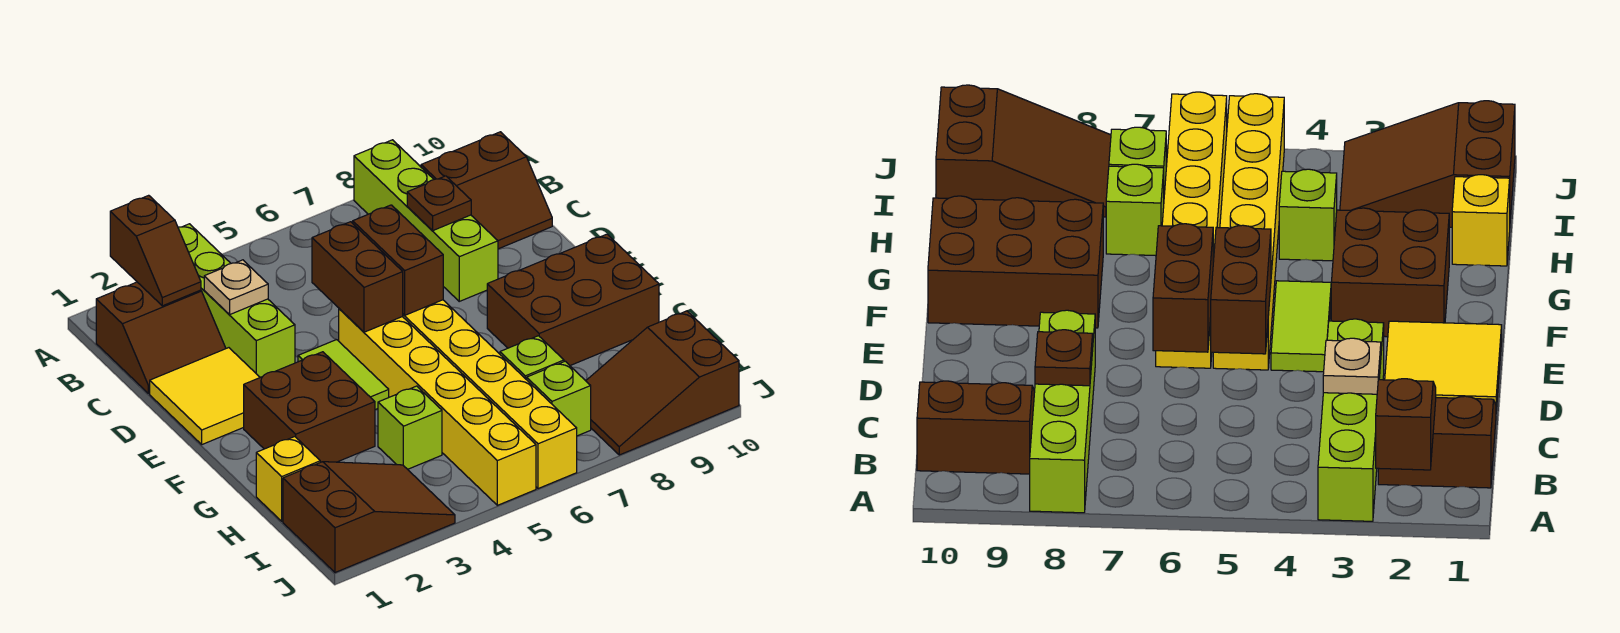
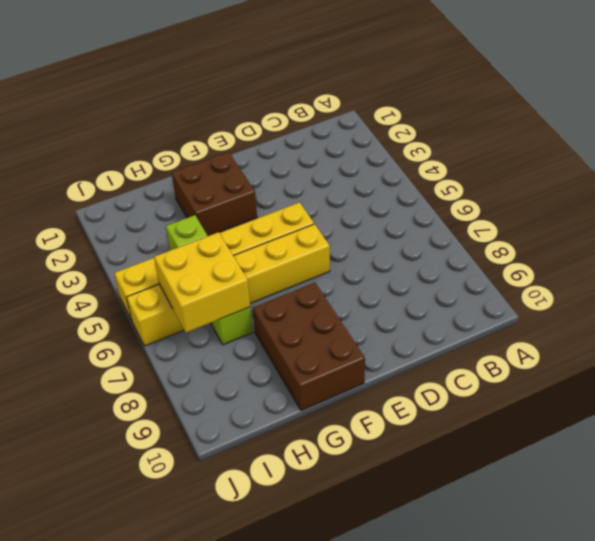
yellow brick H6:I7 level 2 -> none
none -> lime brick A3:D3 level 1
none -> lime brick A8:D8 level 1
none -> brown slope B1:C2 level 1 top B

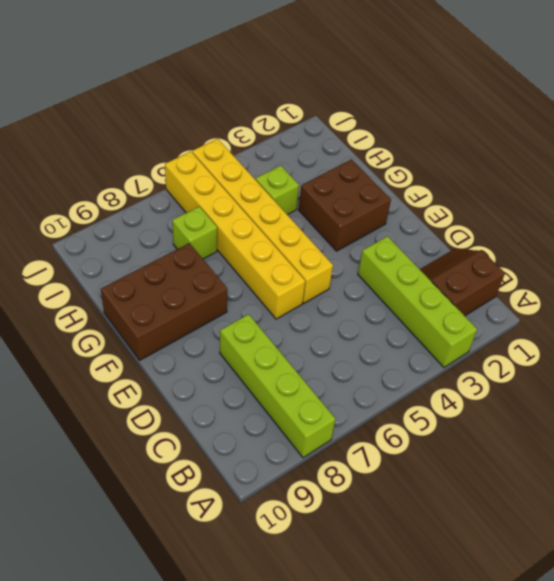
none -> brown slope B9:C10 level 1 top B
none -> yellow tile D1:E2 level 1
none -> lime tile E4:F4 level 1

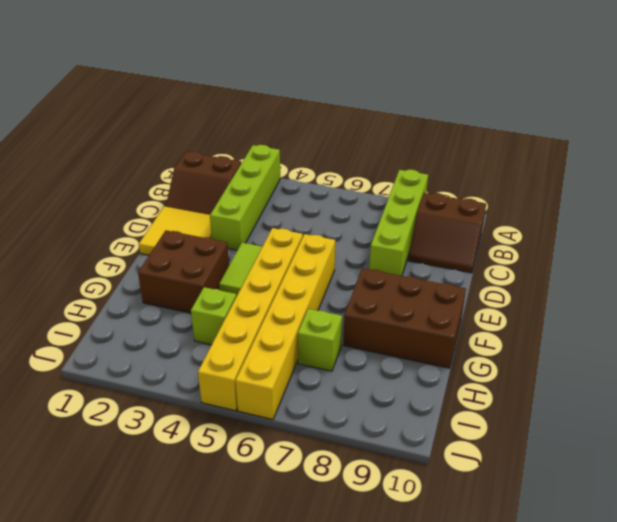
none -> yellow brick H1 level 1
none -> brown slope I1:J3 level 1 top 1
none -> lime brick I7 level 1

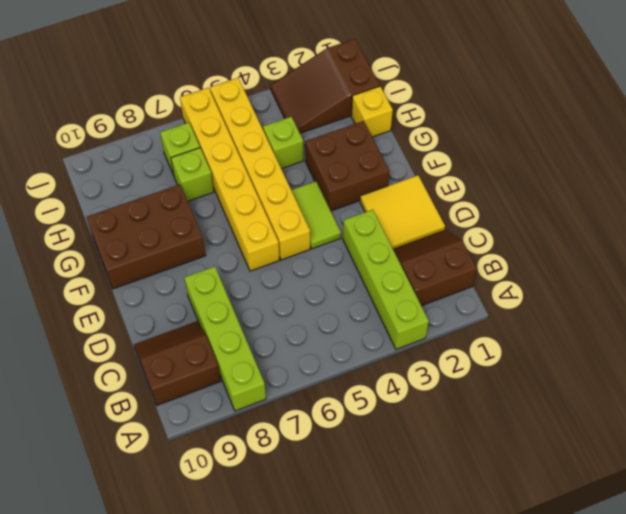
none -> brown slope I8:J10 level 1 top 10
none -> brown slope A2:B2 level 2 top A
none -> tan plate C3 level 2

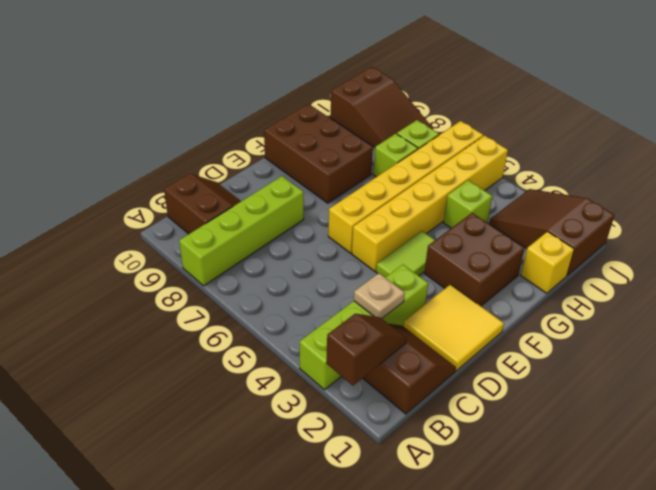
none -> brown plate C8 level 2
none -> brown brick D5:E5 level 2
none -> brown brick D6:E6 level 2

